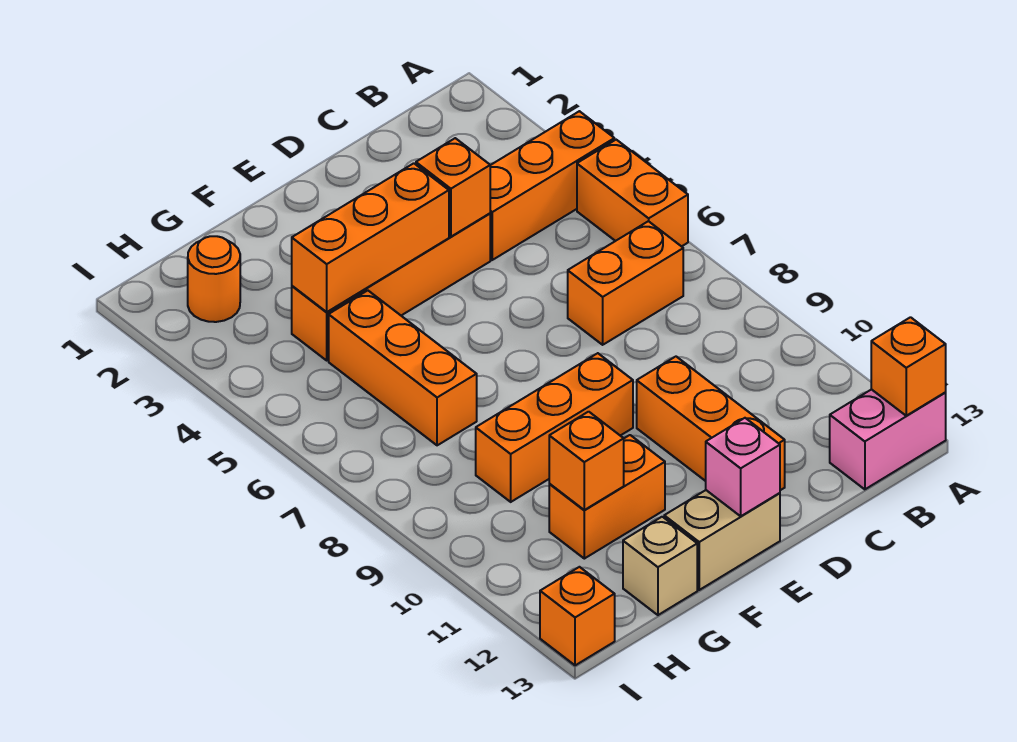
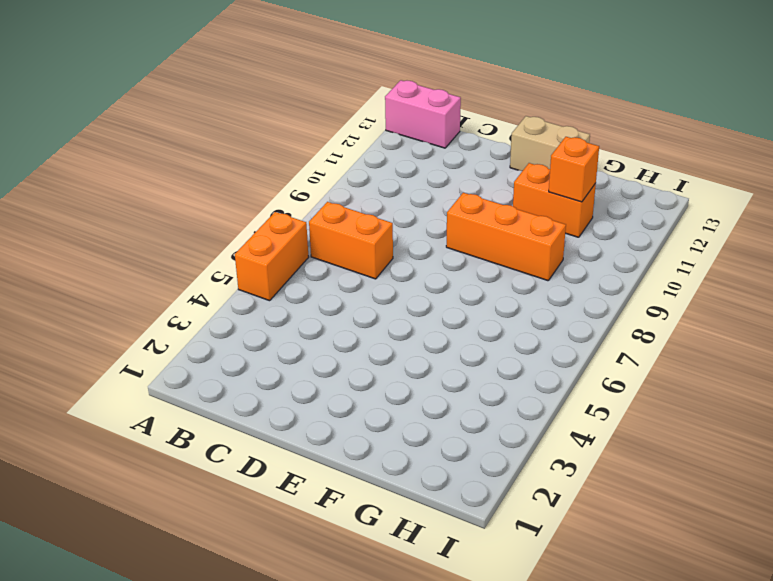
none -> orange brick A4:C4 level 1
none -> orange brick D4:G4 level 1
none -> orange brick D10:D12 level 1

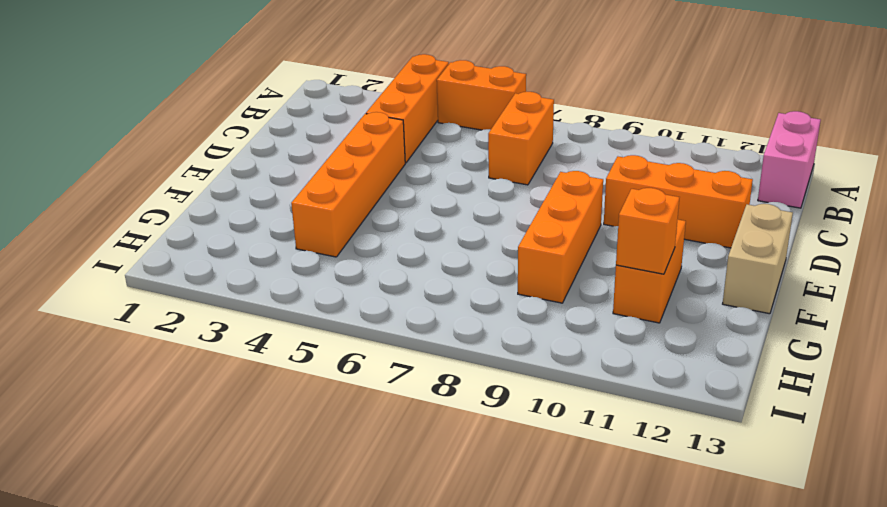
none -> orange brick G5:G7 level 1
none -> tan brick G13 level 1
none -> orange round brick H2 level 1

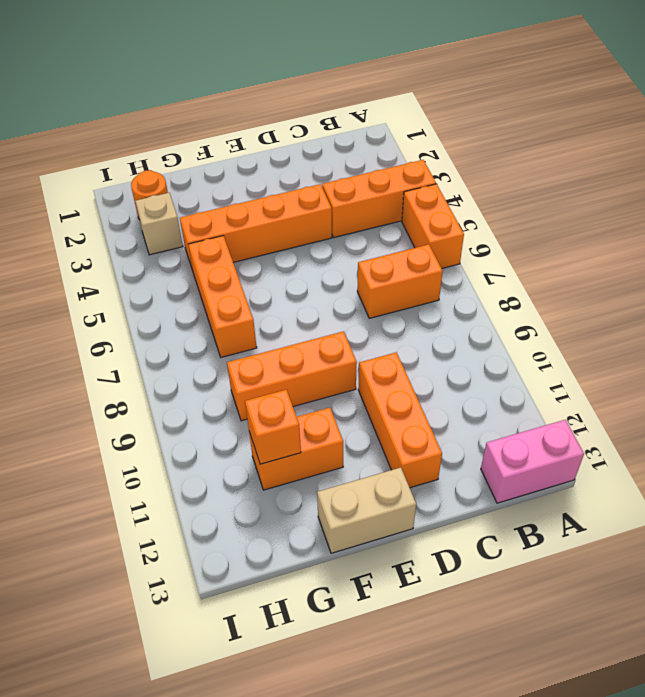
tan brick H3 level 1 -> tan brick G13 level 1
none -> orange brick I13 level 1
none -> orange brick A13 level 2
none -> orange brick D4 level 2

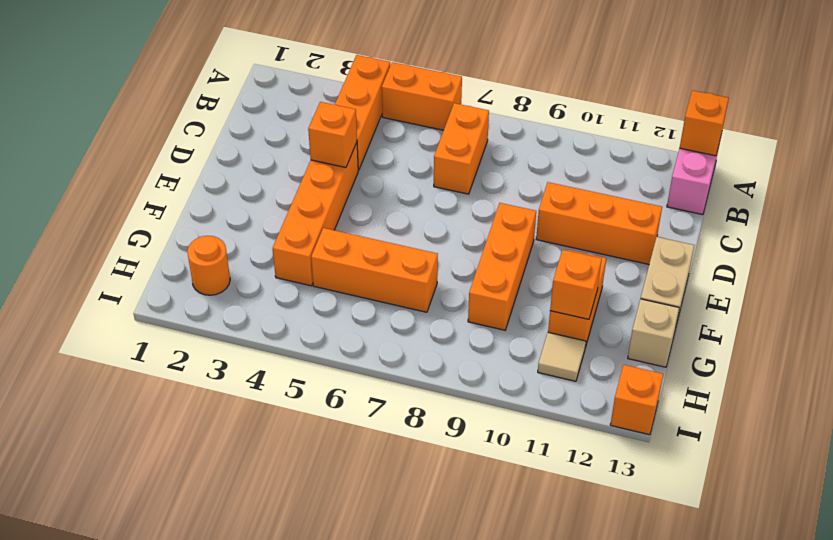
tan tile H11 level 1 -> none
none -> orange brick E4:G4 level 2
none -> pink brick E13 level 2

